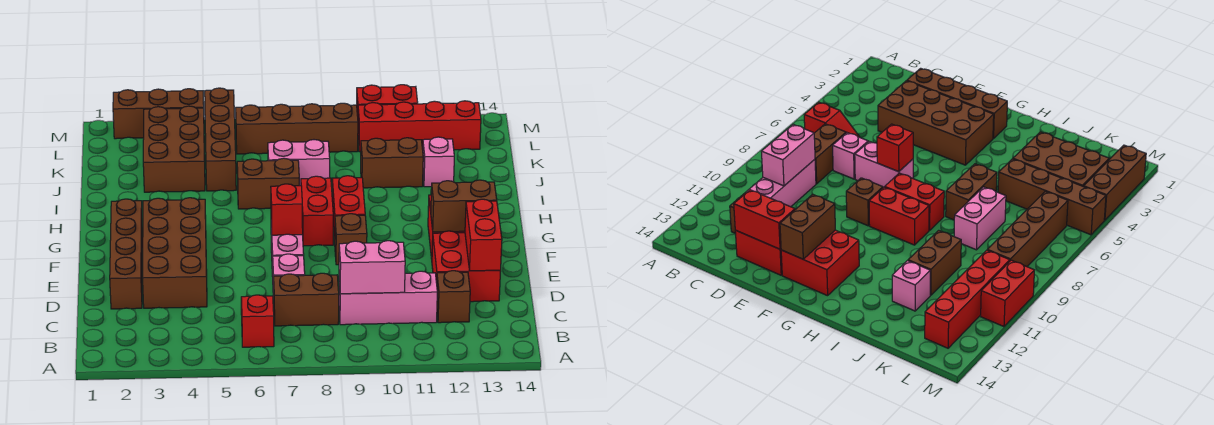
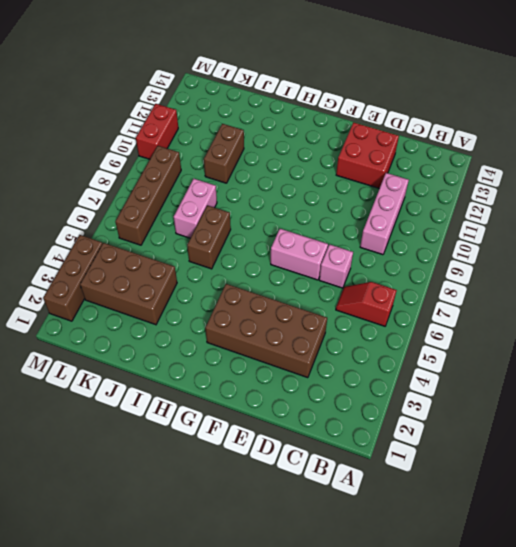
none -> brown brick C7:C8 level 1
none -> brown brick C12 level 1
none -> brown brick D2:G2 level 1

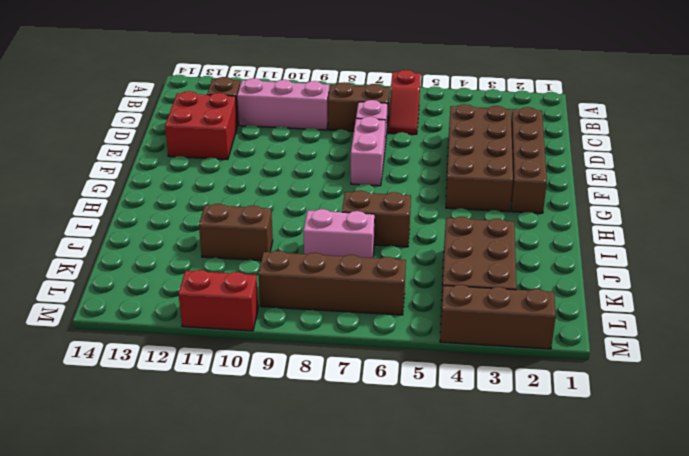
none -> brown brick F9 level 1
none -> red brick F12:G13 level 1
none -> red brick G8:H8 level 1

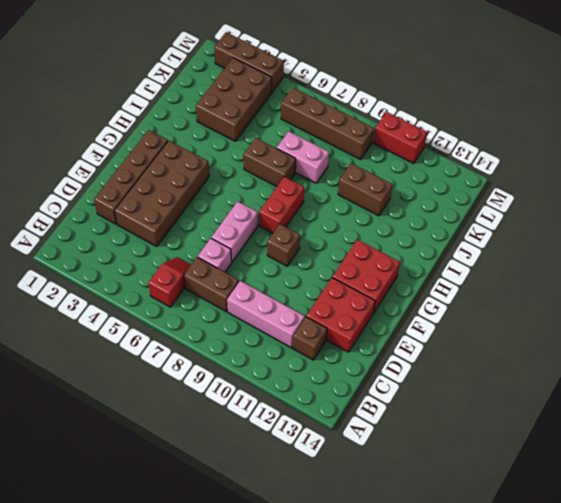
none -> red brick G9:H9 level 1
none -> brown brick J5:M5 level 1
none -> pink brick J12 level 1

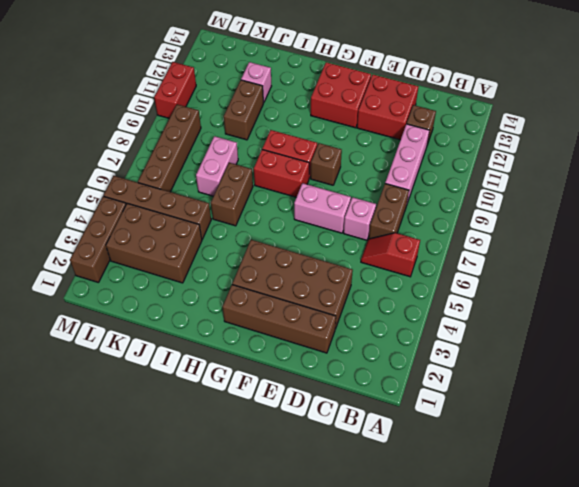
none -> red brick L10:L13 level 1
none -> pink brick C9:C10 level 2
none -> red brick D13:E13 level 2

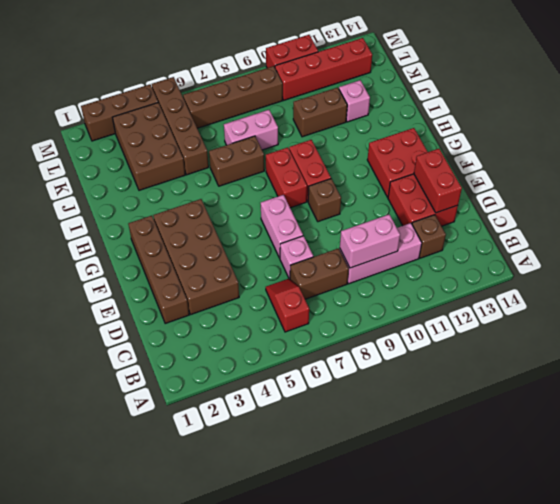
none -> red brick F7 level 2
none -> brown brick F12:F13 level 2

